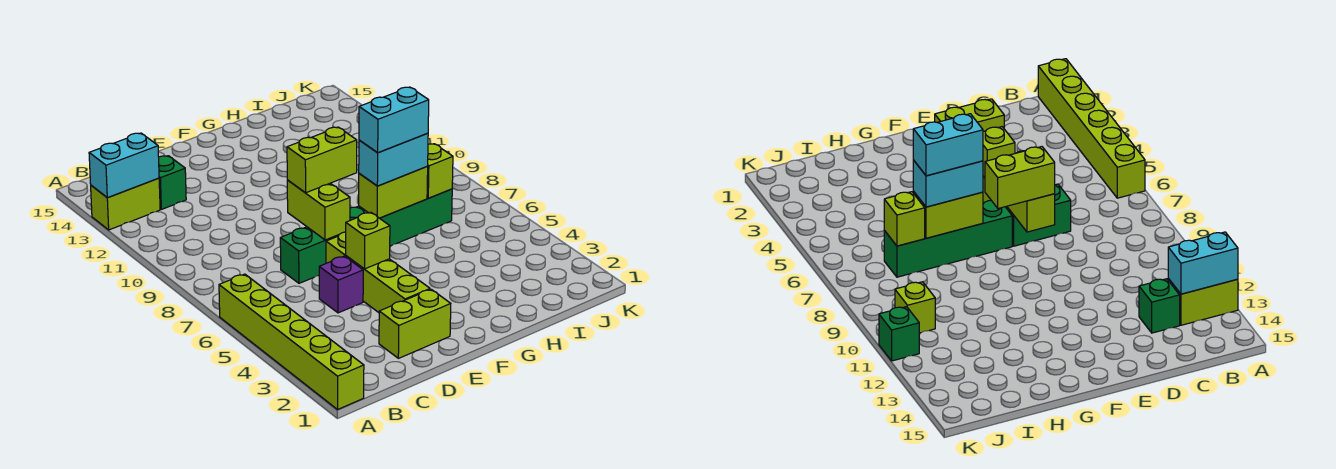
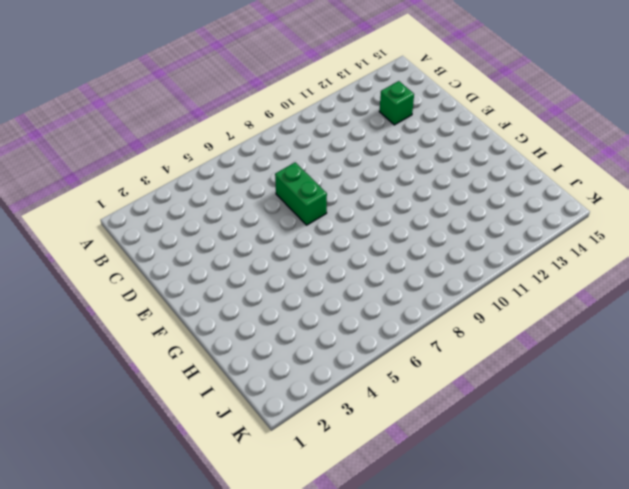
none -> lime brick A1:A6 level 1
none -> lime brick A13:B13 level 1
none -> lime brick D2:E2 level 1

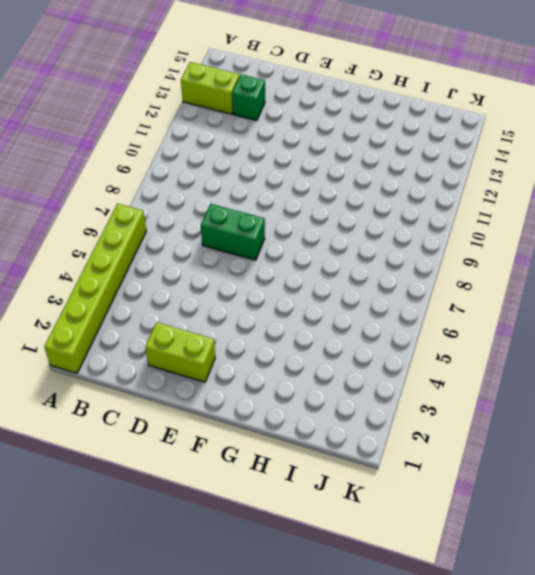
none -> purple brick D5 level 1
none -> lime brick E3:E6 level 1
none -> green brick F7:I7 level 1

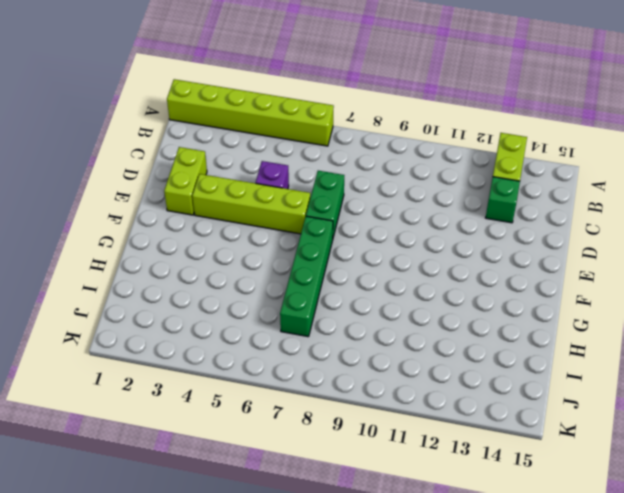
none -> lime brick J10 level 1
none -> green brick K11 level 1
none -> cyan brick A13:B13 level 2

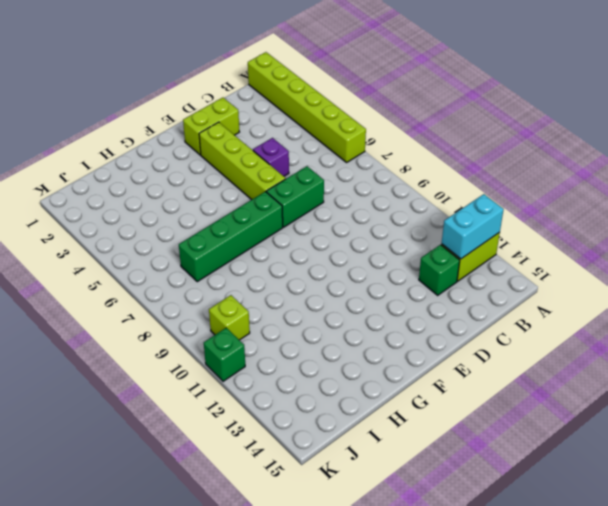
none -> lime brick E5 level 2
none -> lime brick E7:E8 level 2
none -> lime brick G7:H7 level 2

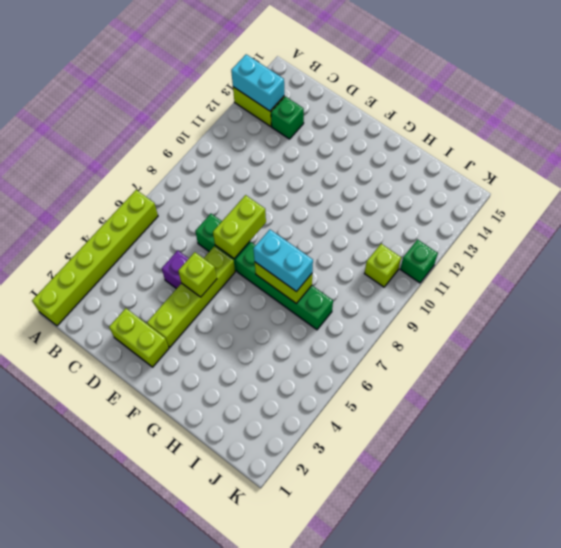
none -> lime brick I7 level 2
none -> lime brick E8:F8 level 3
none -> cyan brick G7:H7 level 4

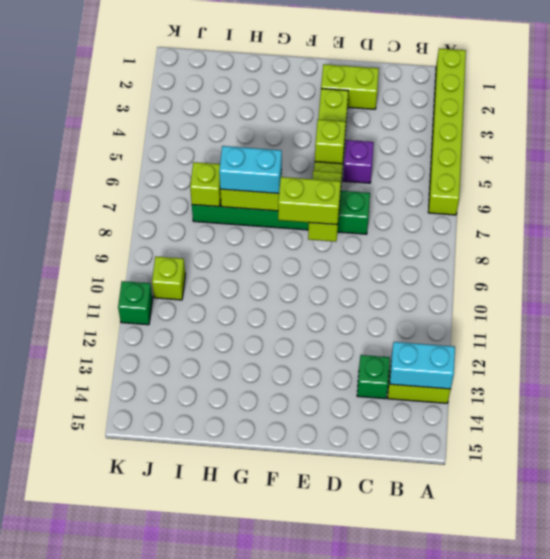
none -> cyan brick G7:H7 level 4

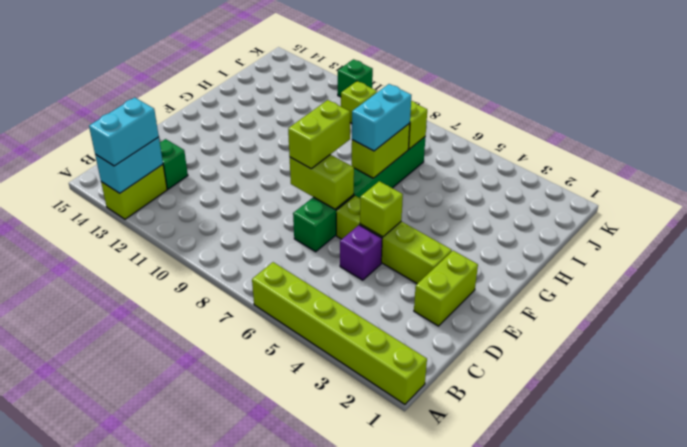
cyan brick A13:B13 level 3 -> cyan brick G7:H7 level 4

